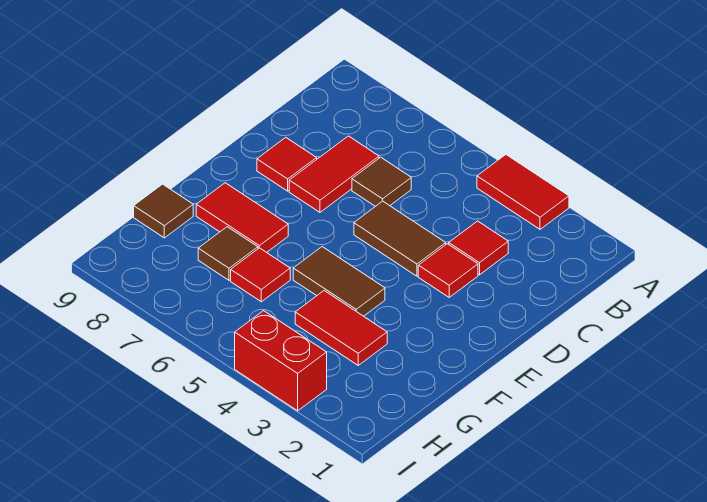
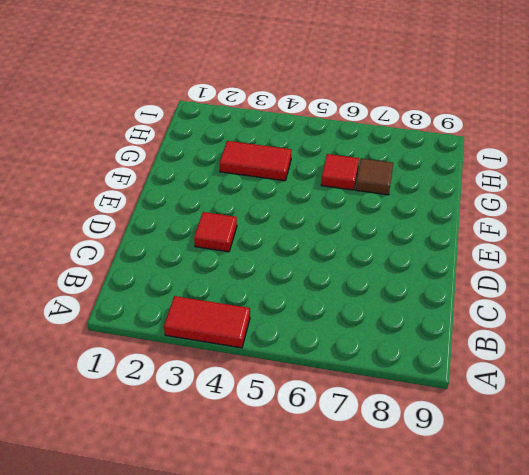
none -> red tile C3 level 1
none -> brown tile C6 level 1
none -> red tile C7:D7 level 1

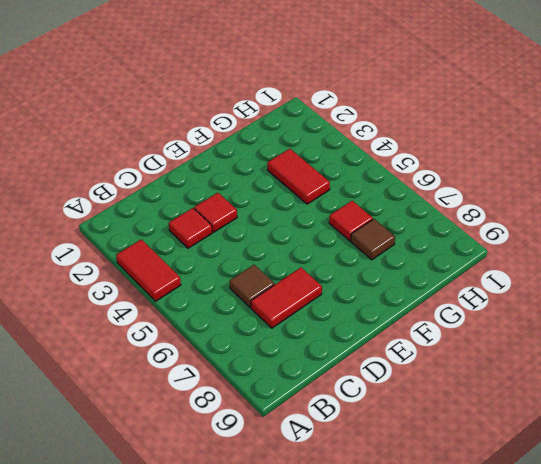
none -> brown tile D4:D5 level 1
none -> red tile D8 level 1
none -> brown tile F4:F5 level 1

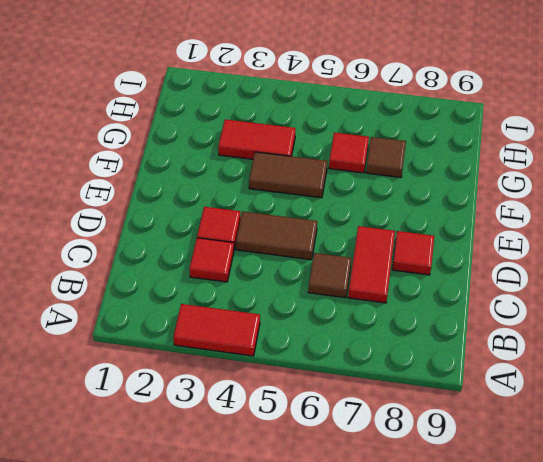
none -> red tile F7:F8 level 1
none -> brown tile G9 level 1
none -> red brick I3:I4 level 1

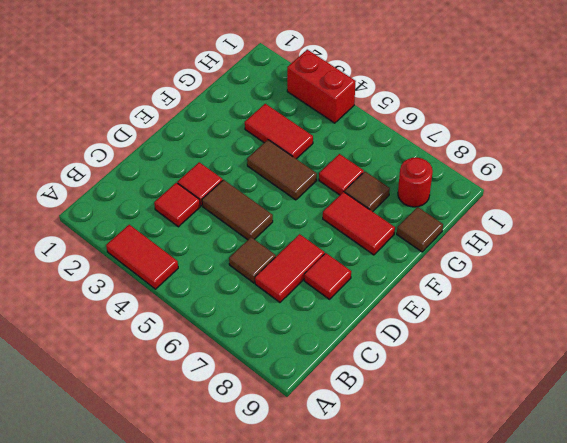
red round brick H8 level 1 -> none

